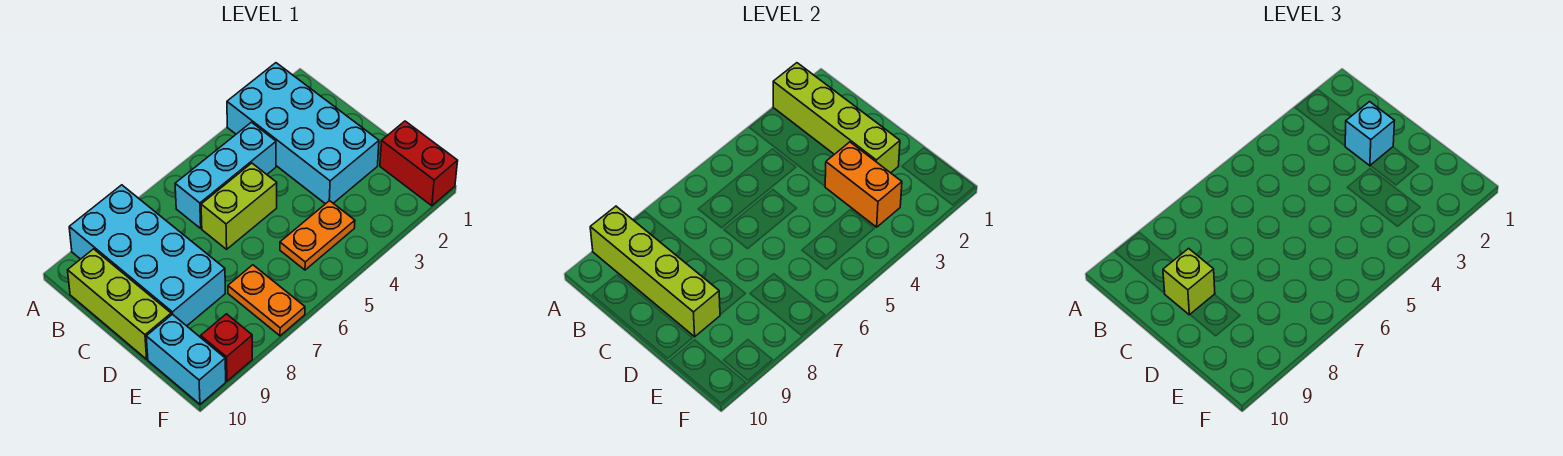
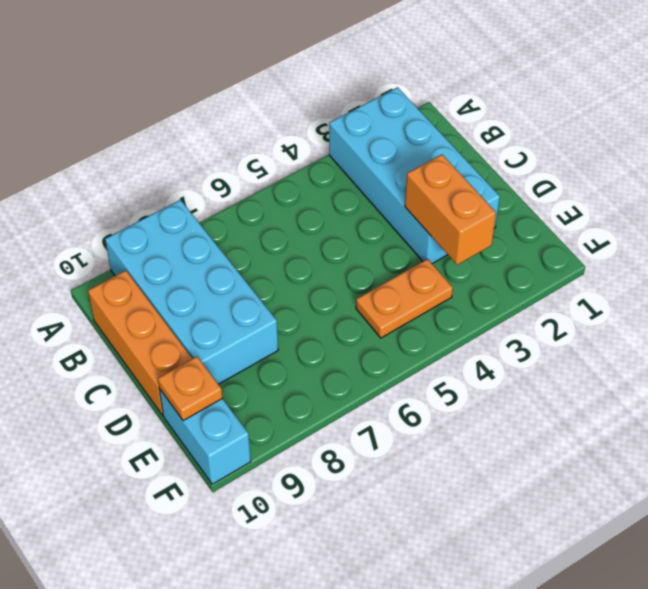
orange brick B10:D10 level 1 -> lime brick B10:D10 level 1
orange plate E10 level 2 -> none
none -> cyan brick B4:B6 level 1
none -> lime brick C5:C6 level 1
none -> red brick E1:F1 level 1

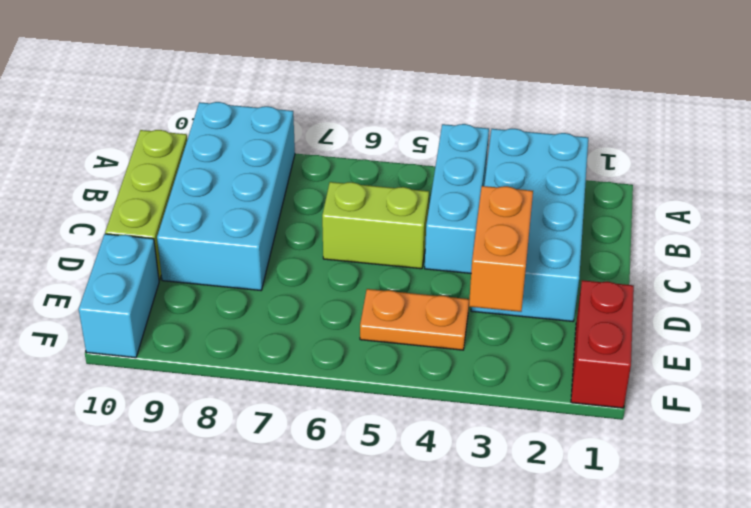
cyan brick A4:C4 level 1 -> cyan brick B4:B6 level 1
none -> orange plate E7:F7 level 1
none -> red brick F9 level 1
none -> lime brick A2:D2 level 2

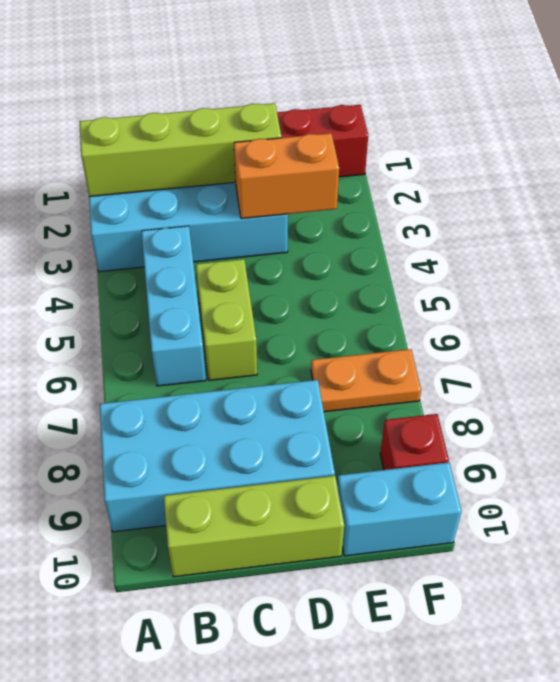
none -> orange plate E4:E5 level 1
none -> lime brick A9:D9 level 2
none -> cyan brick C2 level 3

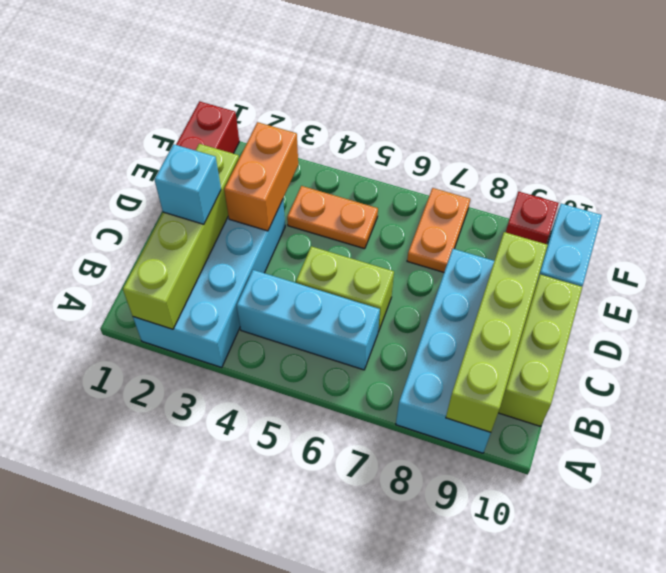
none -> lime brick C9 level 3

